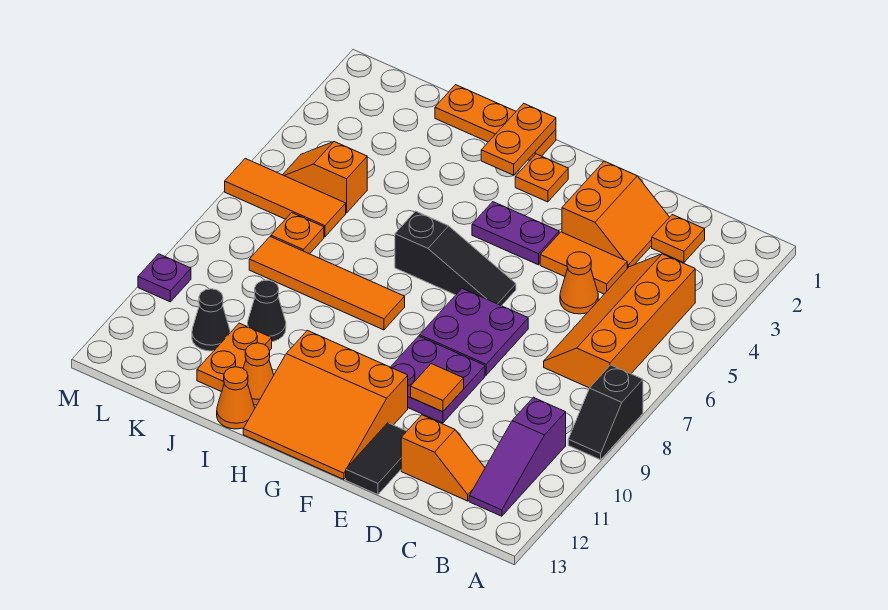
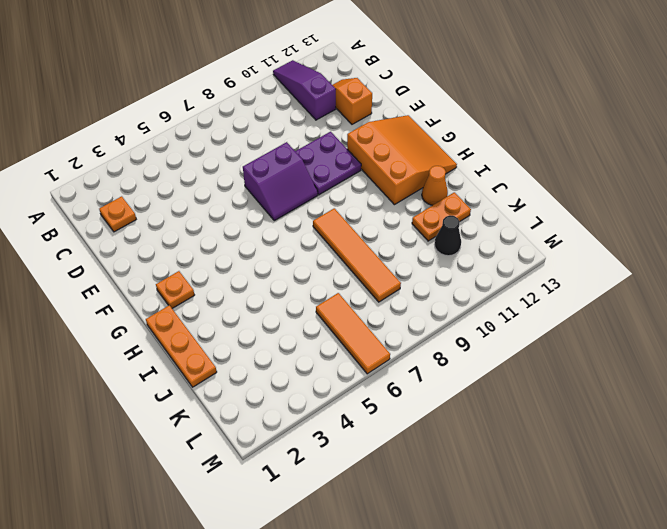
purple slope A11:C11 level 1 top C -> purple slope B10:B12 level 1 top 10
purple slope E7:F8 level 1 top E -> purple plate E7:F8 level 1
none -> black slope A8:A9 level 1 top 8
none -> orange slope B4:C7 level 1 top B
none -> orange slope D2:E3 level 1 top E

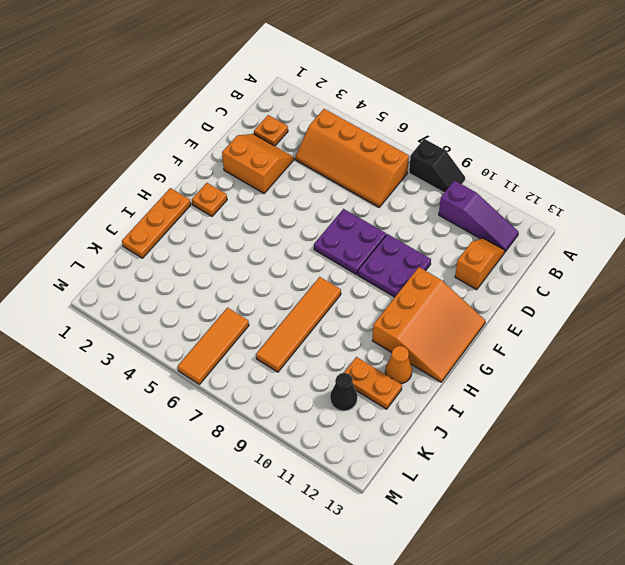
none -> orange tile D4:E4 level 1
none -> orange cone D5 level 1
none -> black tile E12:E13 level 1

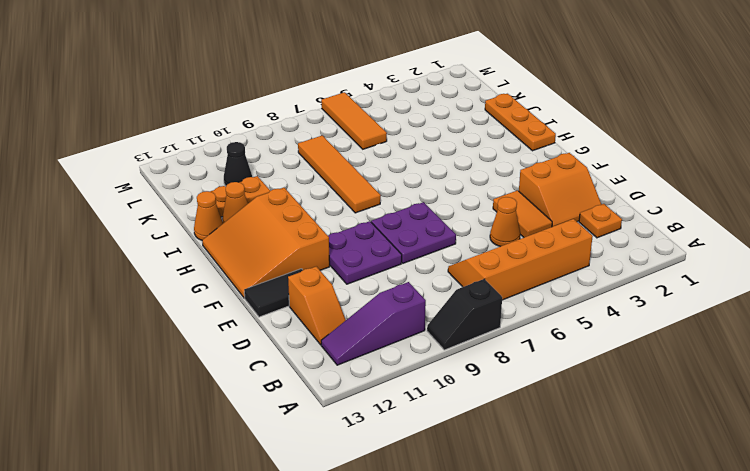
none -> purple plate F4:G4 level 1
none -> black slope F6:H6 level 1 top H
none -> orange plate G2 level 1

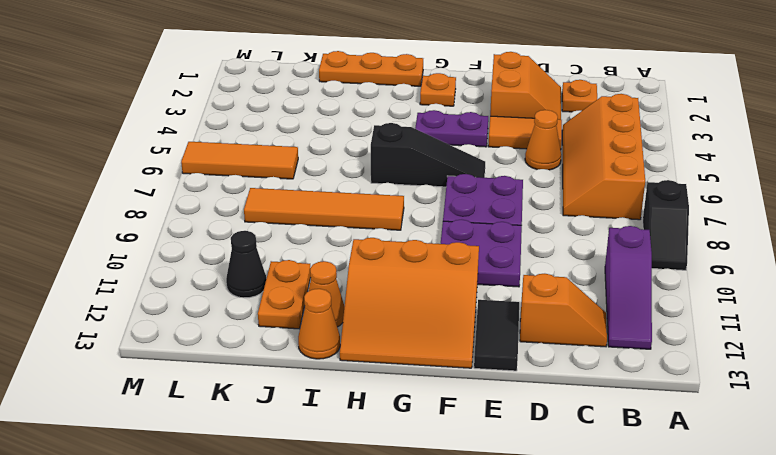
none -> black cone J10 level 1
none -> orange slope K5:L5 level 1 top K
none -> orange plate K7 level 1

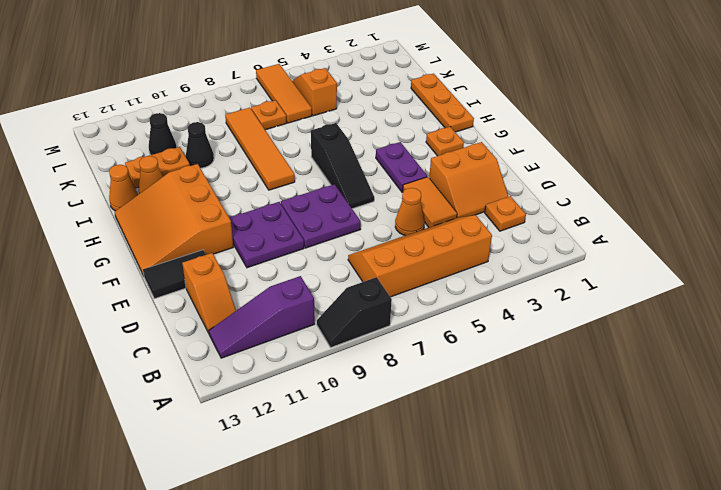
none -> purple plate M10 level 1
none -> orange tile E10 level 2
none -> orange plate H1:H2 level 2

